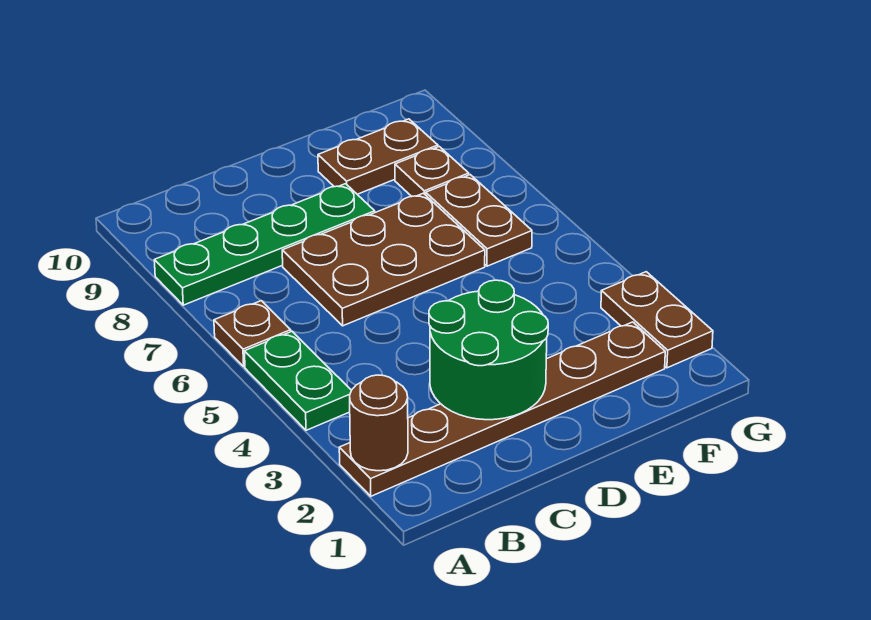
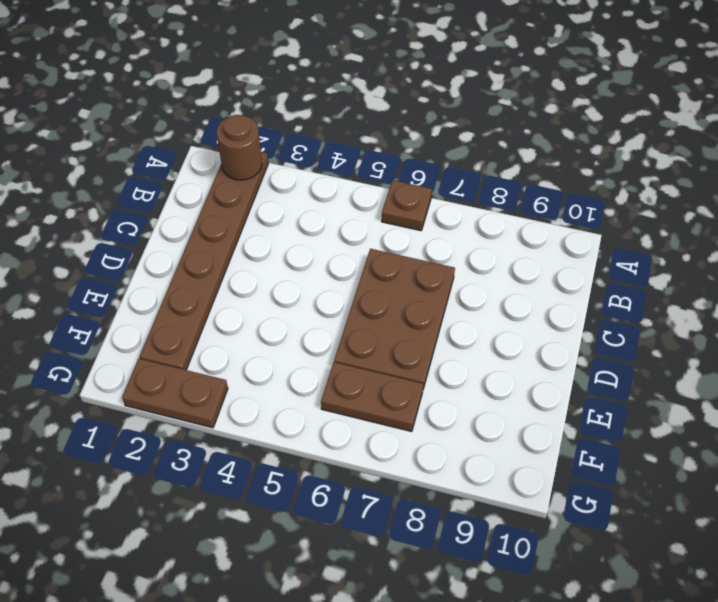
none -> green plate A4:A5 level 1
none -> green plate A8:D8 level 1

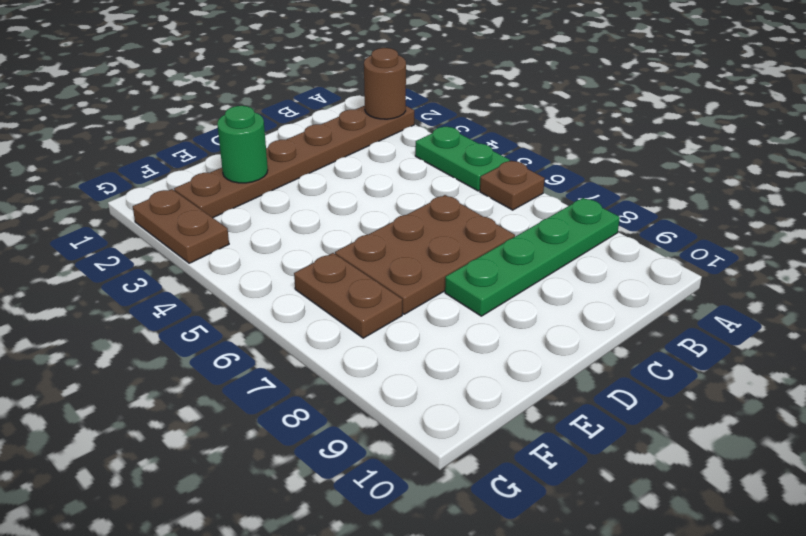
green round brick E2 level 2 -> none
none -> brown plate E9:F9 level 1
none -> brown plate F8 level 1

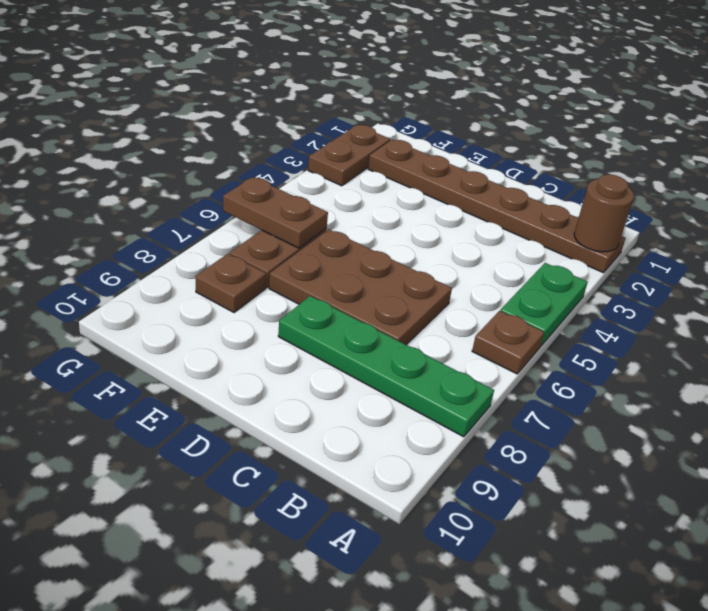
brown plate F6:G6 level 2 -> brown plate E9:F9 level 1
none -> green round brick C2:D3 level 2

